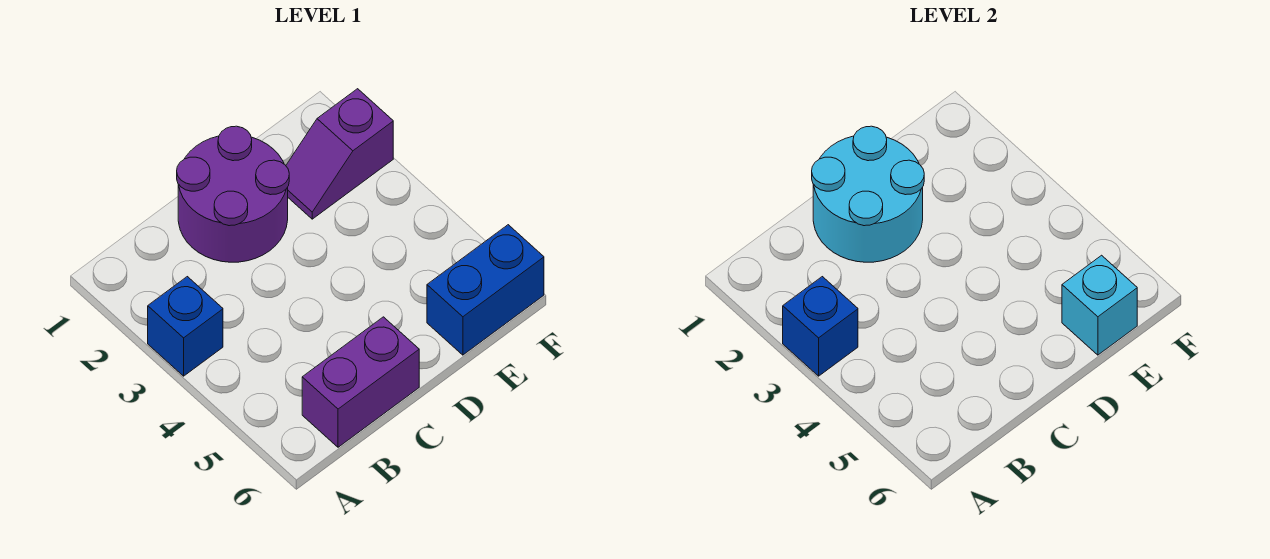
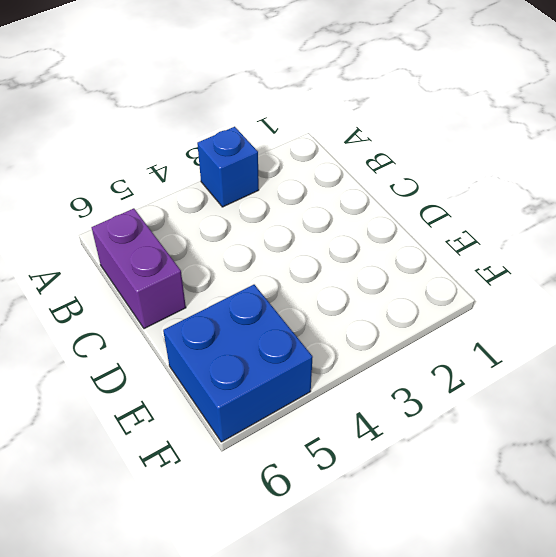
blue brick E5:F6 level 1 -> blue brick E6:F6 level 1
none -> purple round brick C1:D2 level 1
none -> purple slope E2:F2 level 1 top F

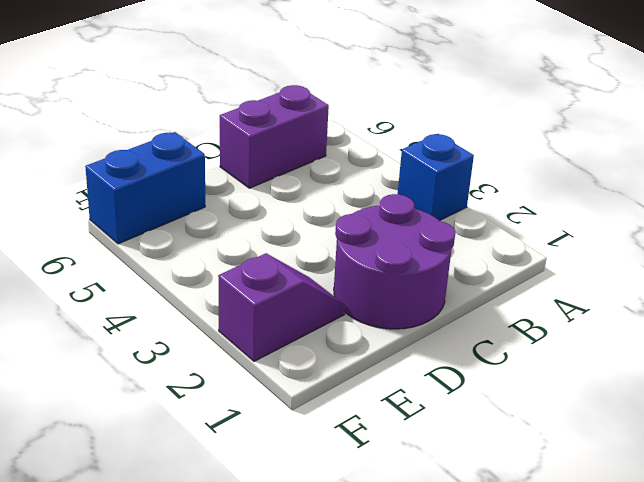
none -> blue brick A3 level 2
none -> cyan round brick C1:D2 level 2

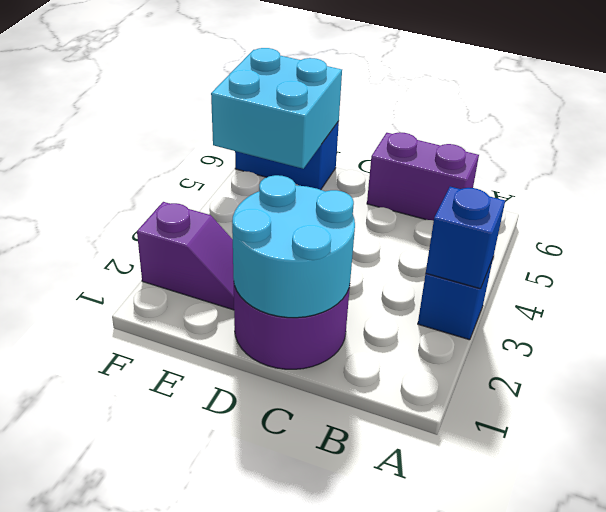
cyan brick E5:F6 level 2 -> cyan brick E6 level 2

